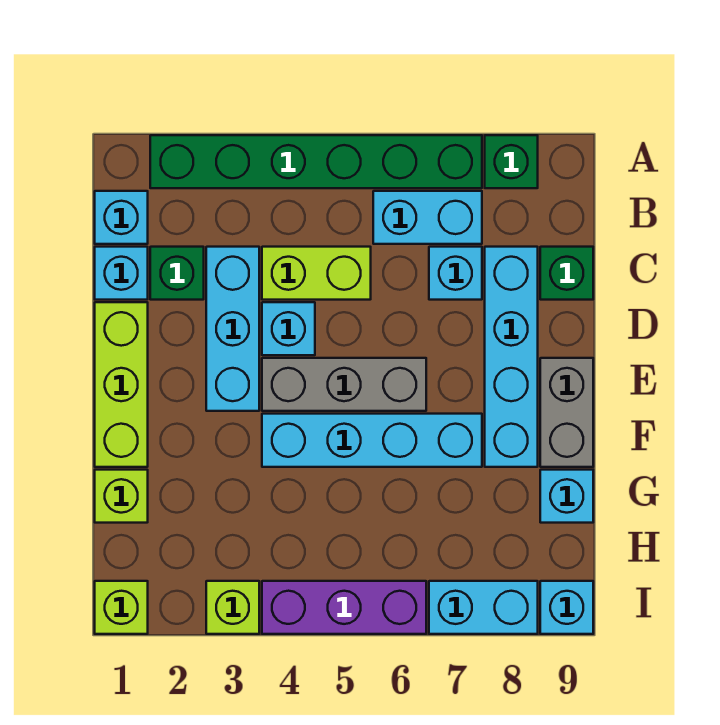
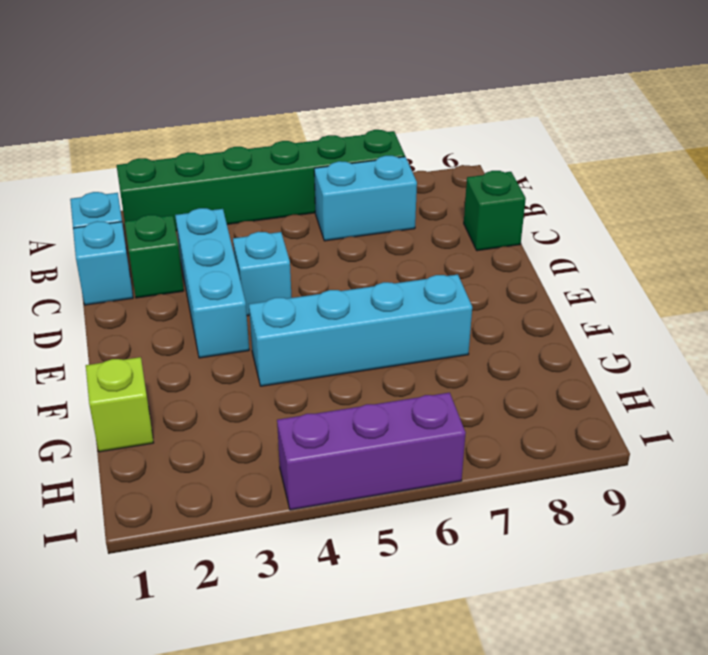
none -> green brick A8 level 1
none -> lime brick C4:C5 level 1
none -> cyan brick C7 level 1

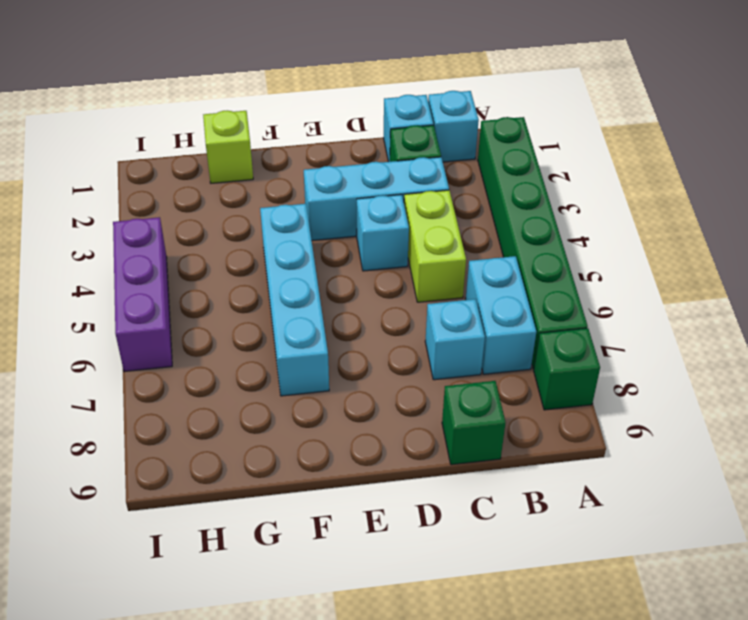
none -> cyan brick C8:F8 level 1
none -> lime brick D1:F1 level 1
none -> grey brick E4:E6 level 1

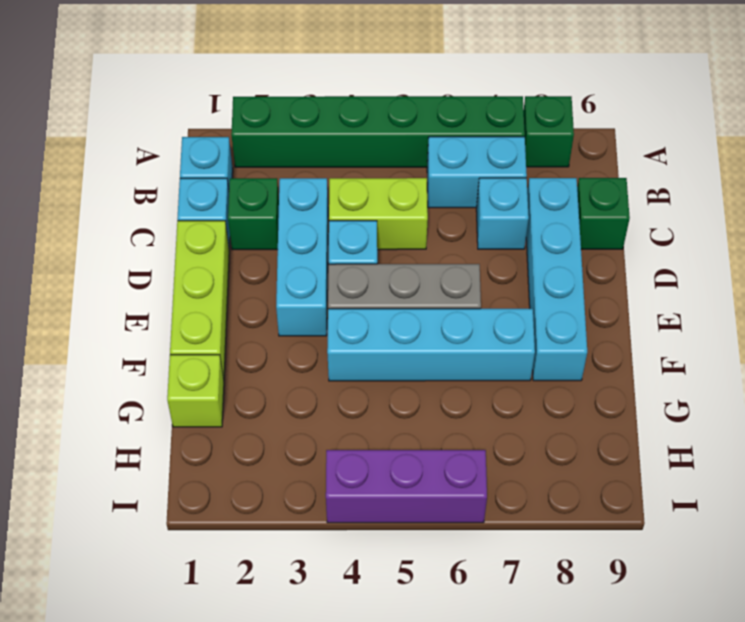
none -> grey brick E9:F9 level 1
none -> cyan brick G9 level 1
none -> lime brick I1 level 1

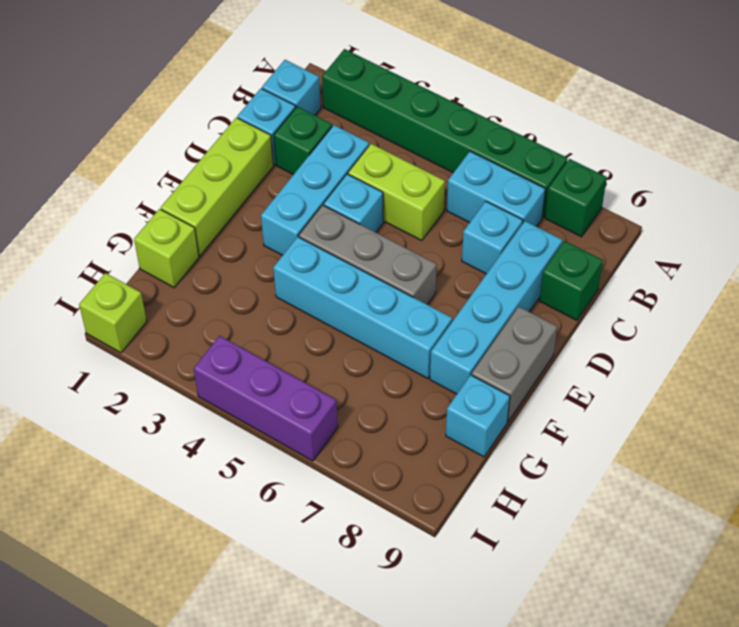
none -> lime brick I3 level 1
none -> cyan brick I7:I8 level 1
none -> cyan brick I9 level 1

